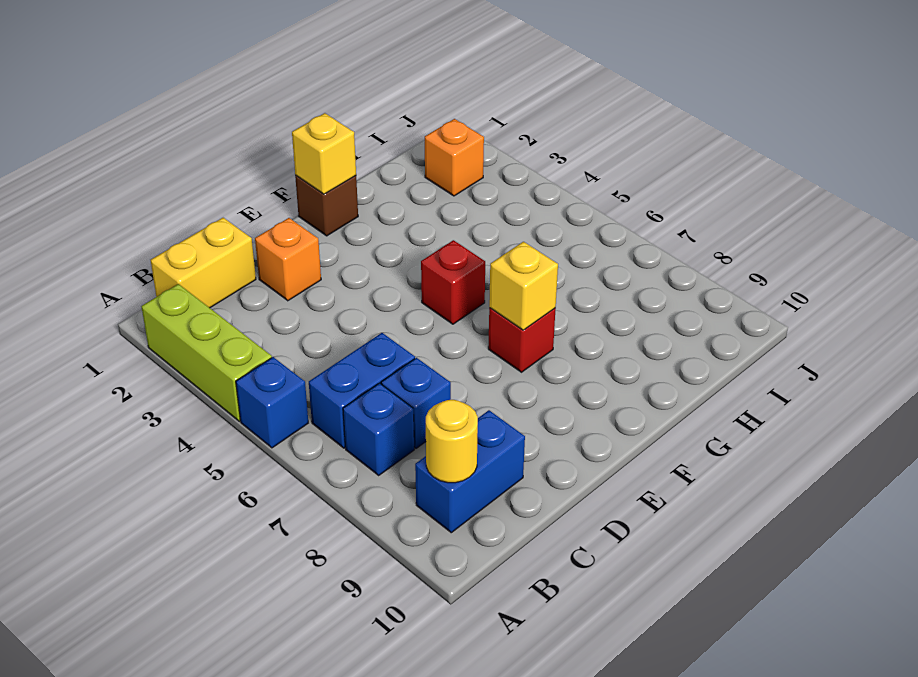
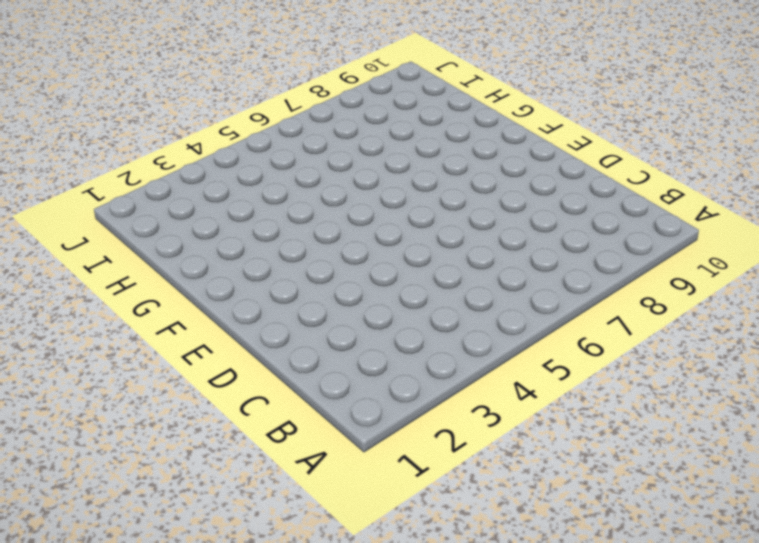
none -> lime brick A2:A4 level 1
none -> blue brick A5 level 1
none -> yellow brick B1:C1 level 1

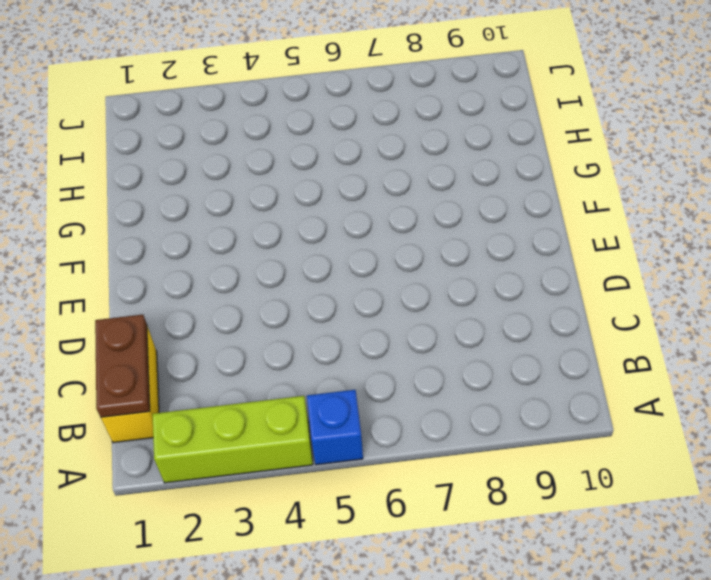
brown plate B1:C1 level 2 -> none
none -> blue brick B6:C6 level 1
none -> blue brick B7 level 1
none -> blue brick B9:C9 level 1

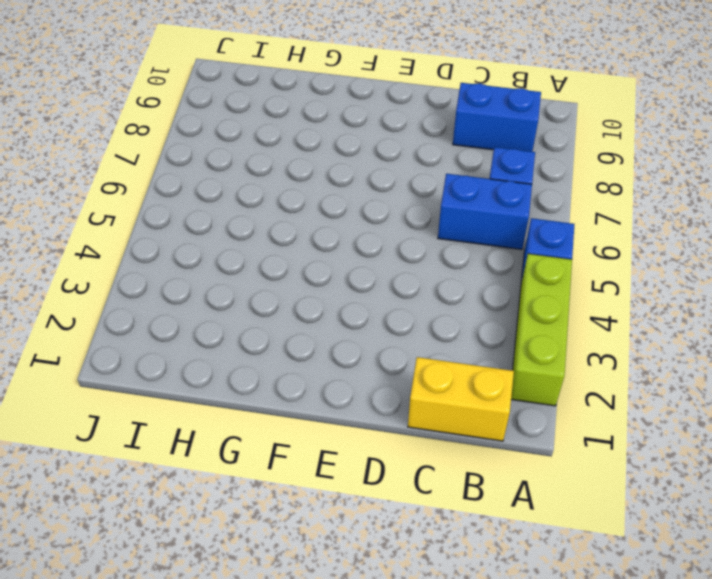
none -> blue brick C7 level 1
none -> orange brick D2 level 1
none -> brown brick F1 level 1

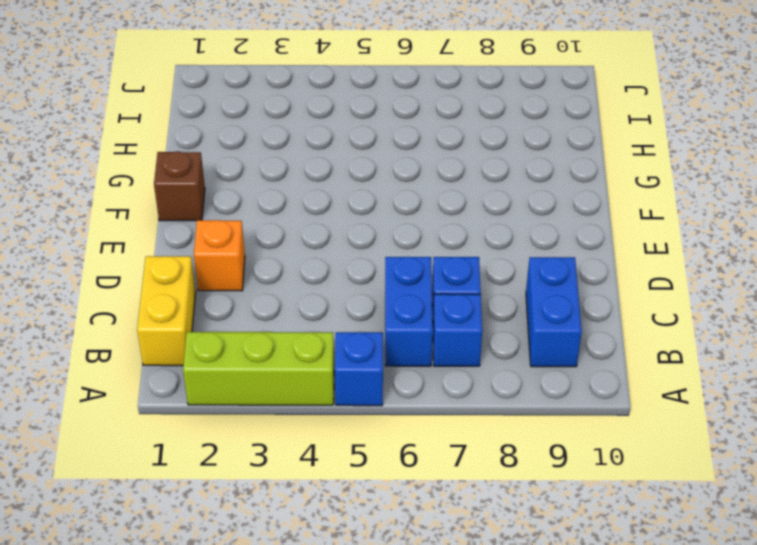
none -> red brick F5 level 1
none -> red brick F7 level 1
none -> orange brick I2 level 1

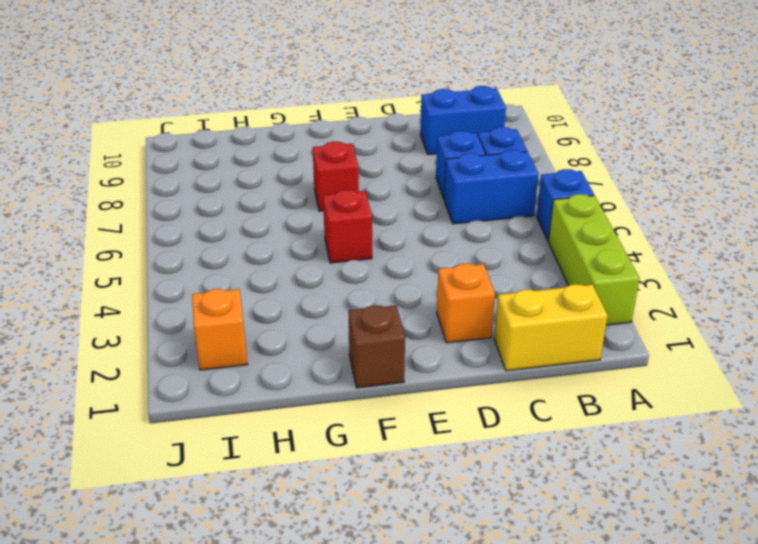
none -> yellow round brick B9 level 2
none -> yellow brick F1 level 2
none -> yellow brick F7 level 2

